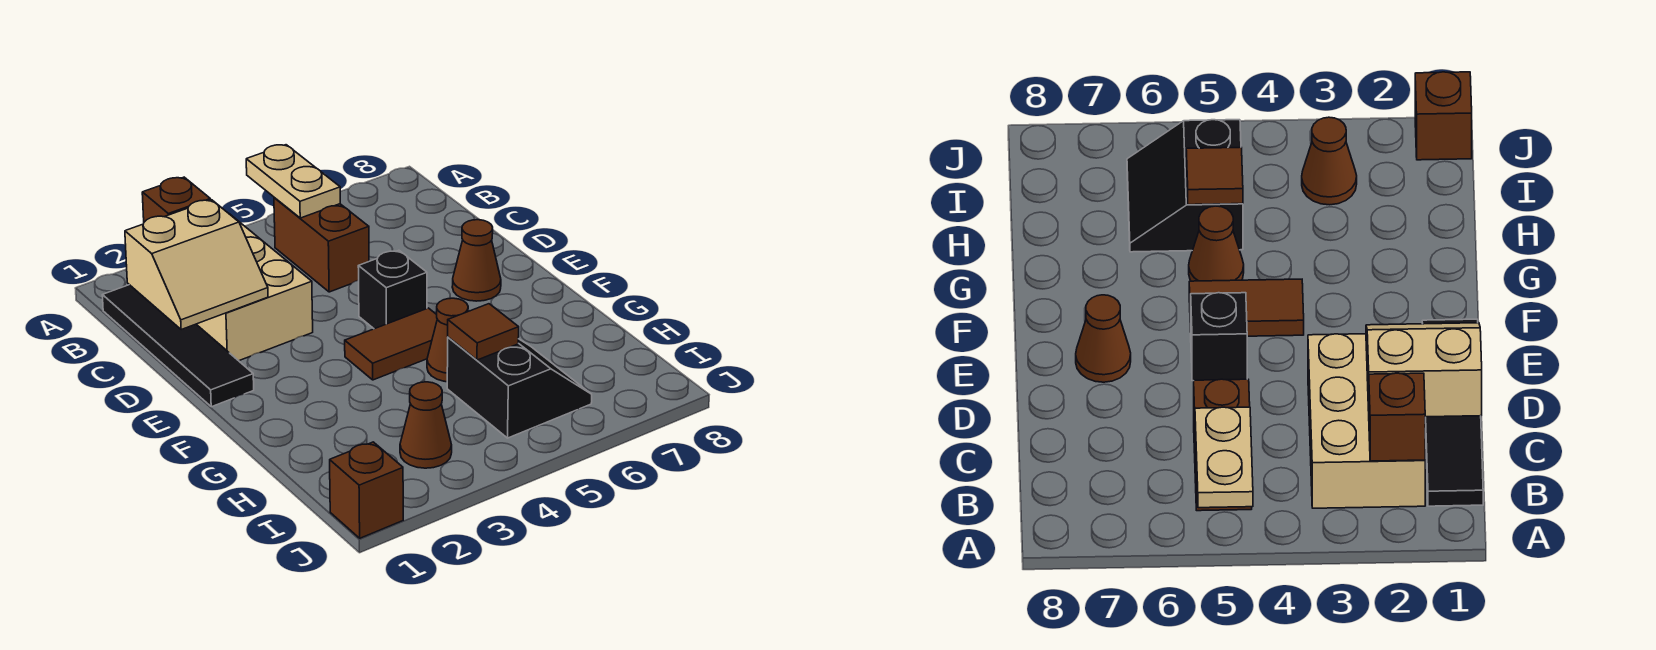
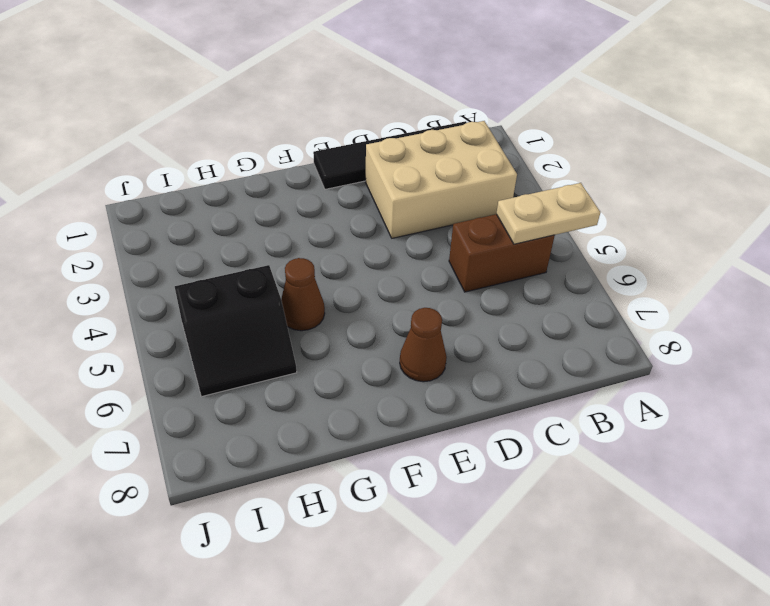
none -> black brick E5 level 1
none -> brown tile F4:F5 level 1
none -> brown cone I3 level 1

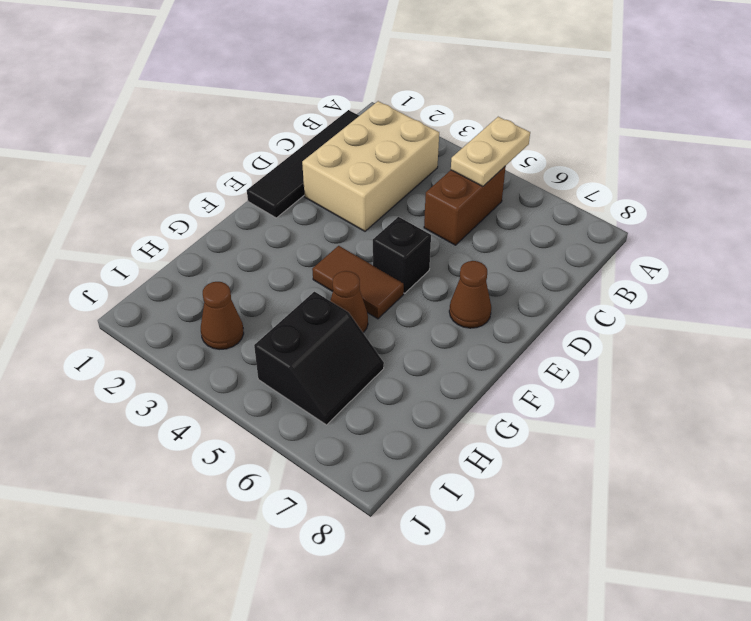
none -> brown brick J1 level 1
none -> brown brick B2 level 2
none -> tan slope C1:D2 level 2 top C

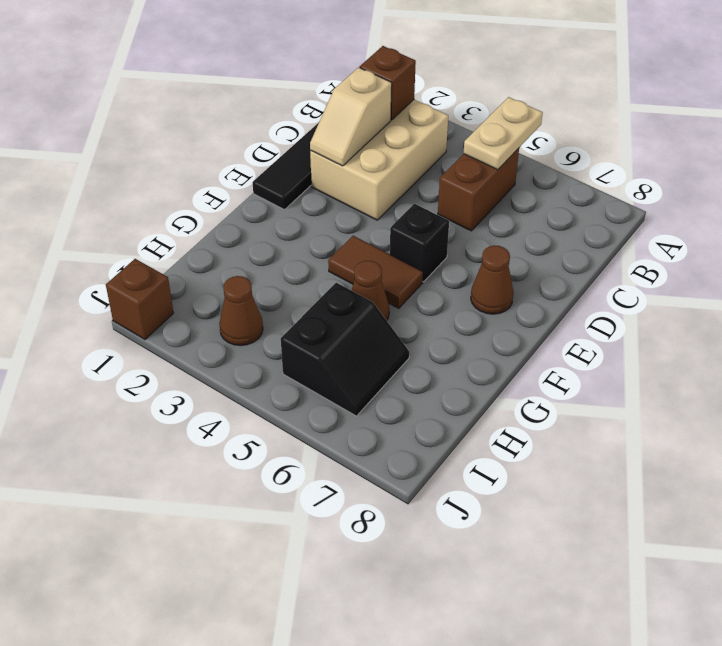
tan slope C2:D2 level 2 top C -> tan slope C1:D2 level 2 top C
none -> brown tile H5 level 2

